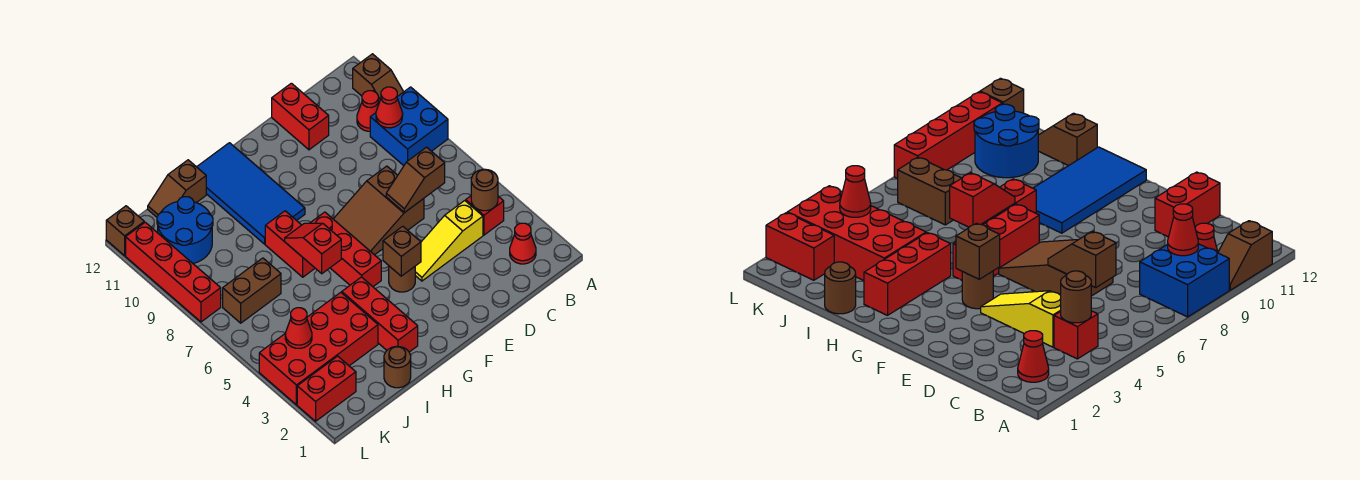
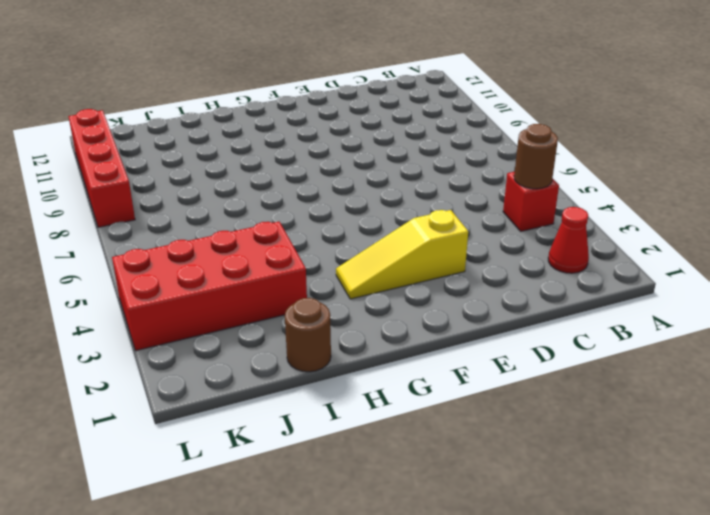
yellow slope E3:G3 level 1 top E -> yellow slope C4:E4 level 1 top C
none -> blue brick A8:B9 level 1
none -> brown slope A10:A11 level 1 top 11
none -> red cone B10 level 1

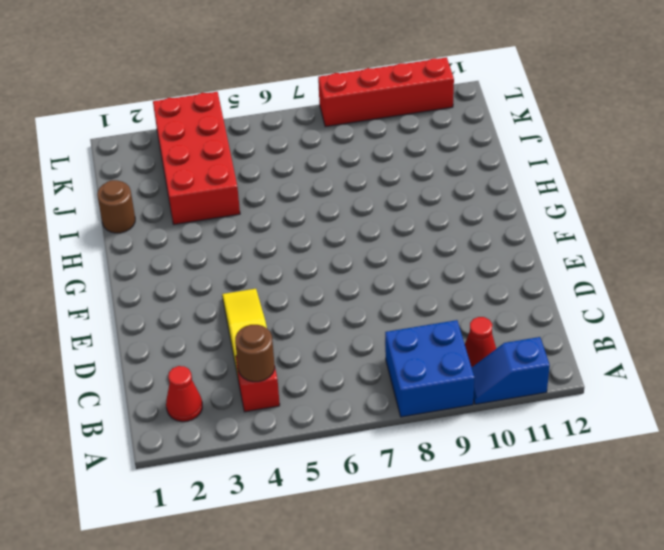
blue slope A10:A11 level 1 top 11 -> brown slope A10:A11 level 1 top 11
none -> brown slope D6:F7 level 1 top D
none -> red brick D11:D12 level 1
none -> brown round brick F4 level 1

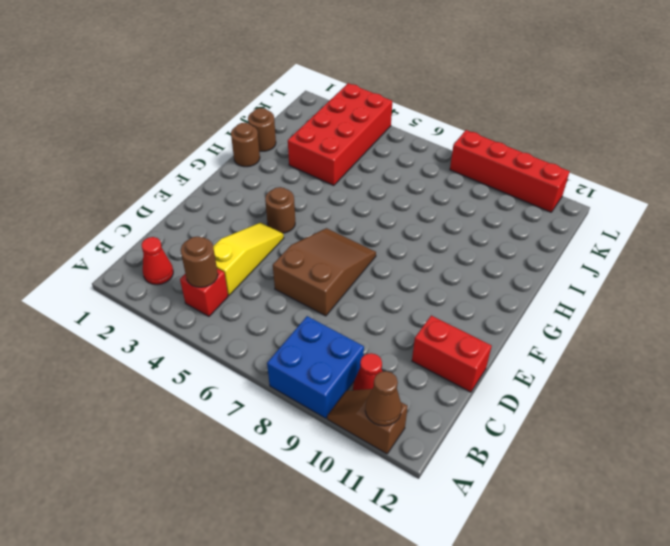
brown cone A11 level 2 -> none
brown round brick H1 level 1 -> none
none -> red brick G5:G7 level 1
none -> blue tile G9:H12 level 1
none -> red brick H2:H4 level 1

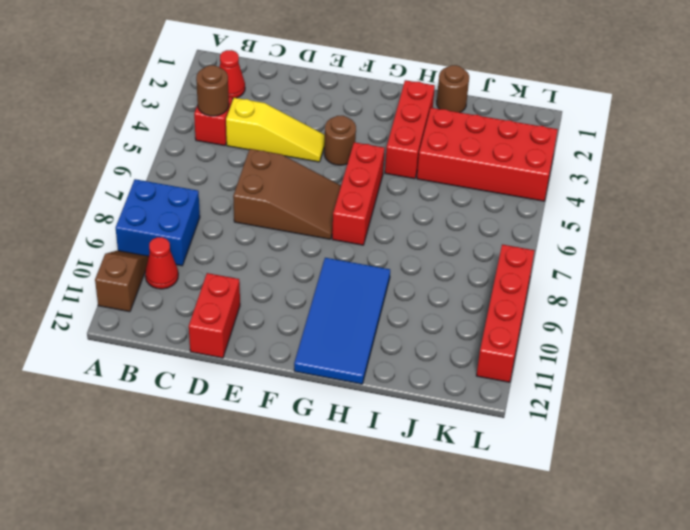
none -> red brick H7:H8 level 1
none -> brown slope I12:J12 level 1 top I
none -> brown brick J7:K7 level 1

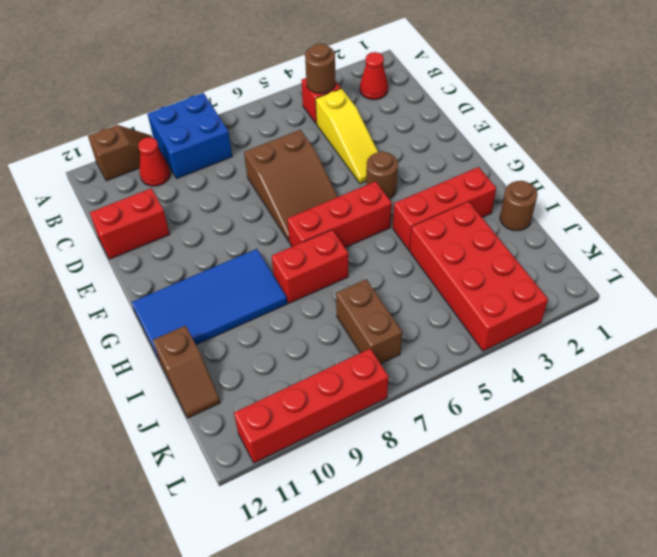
none -> blue round brick J10:K11 level 1
none -> red brick K2:L2 level 1
none -> brown brick L12 level 1

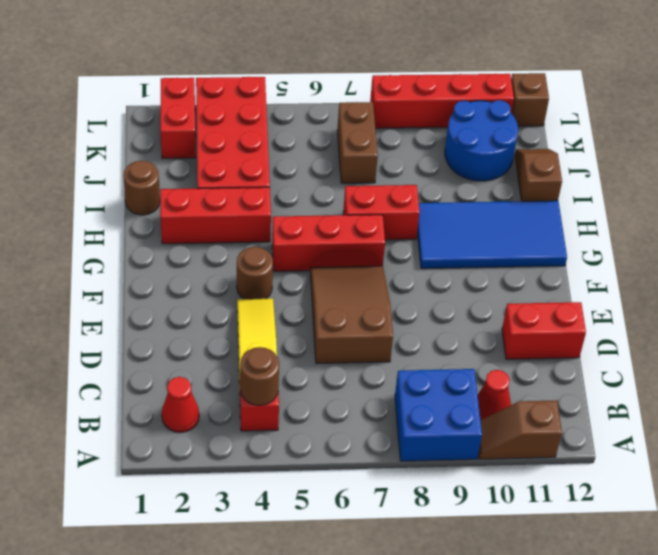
none -> red cone B9 level 2
none -> brown slope C6:D6 level 2 top C
none -> brown brick F4 level 2

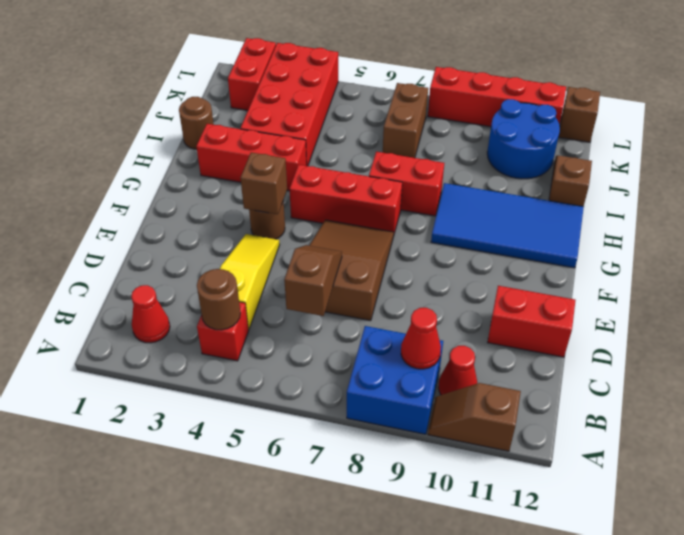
none -> red slope H6:H7 level 2 top 6
none -> red cone K4 level 2

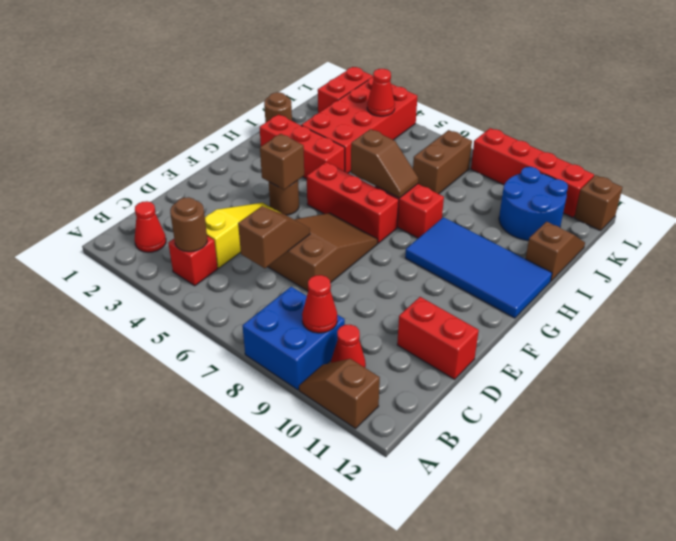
brown slope H6:H7 level 2 top 6 -> red slope H6:H7 level 2 top 6

